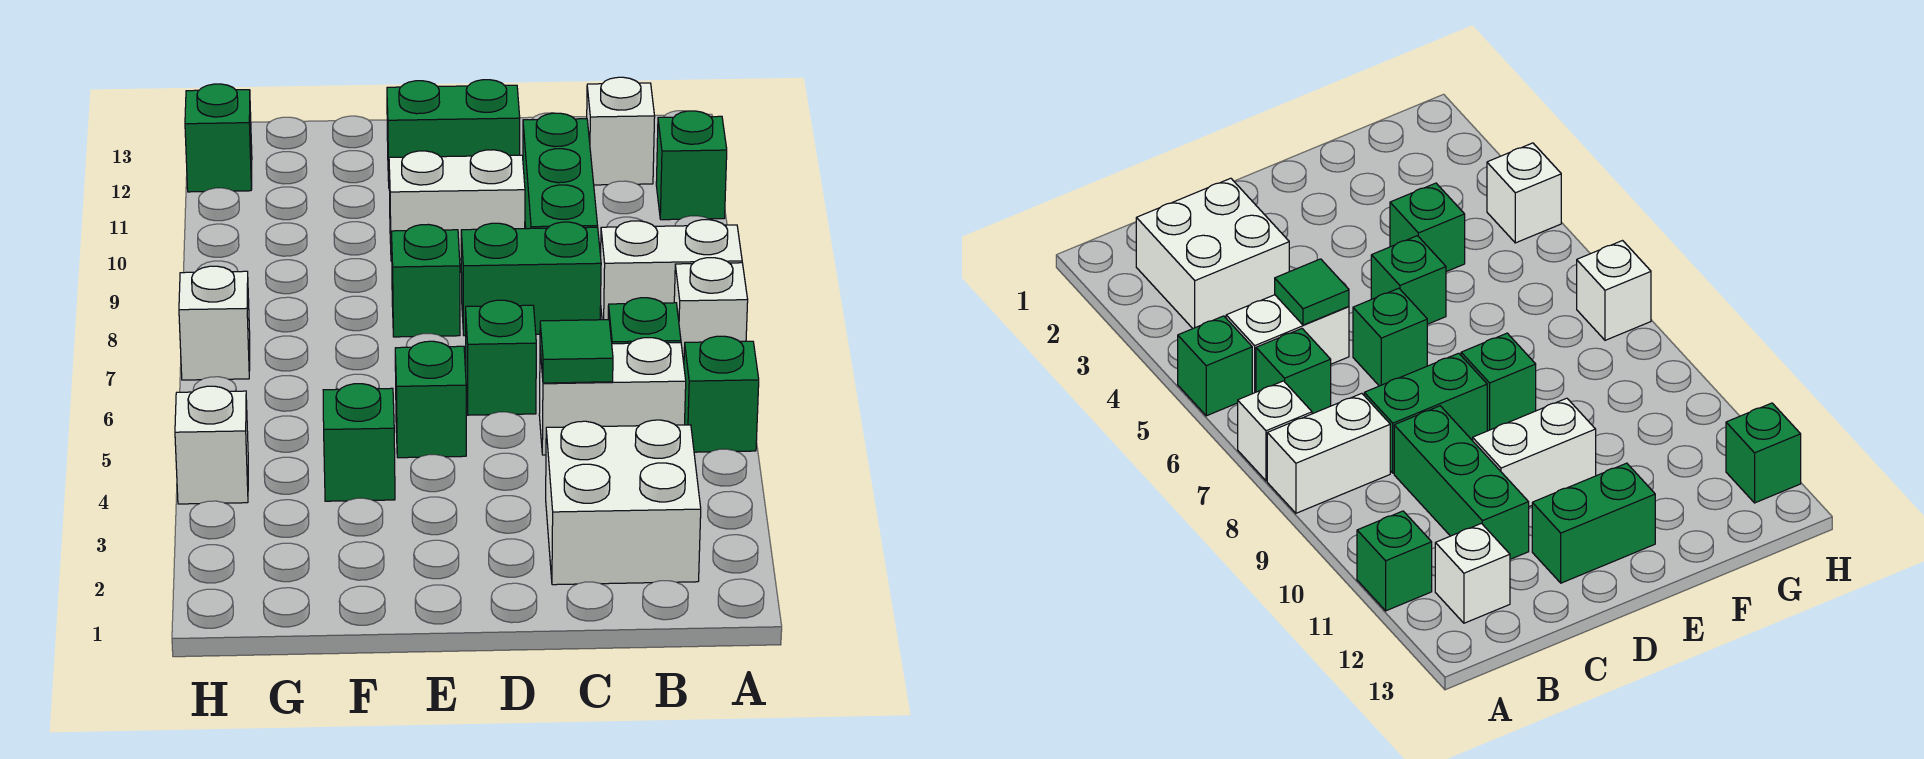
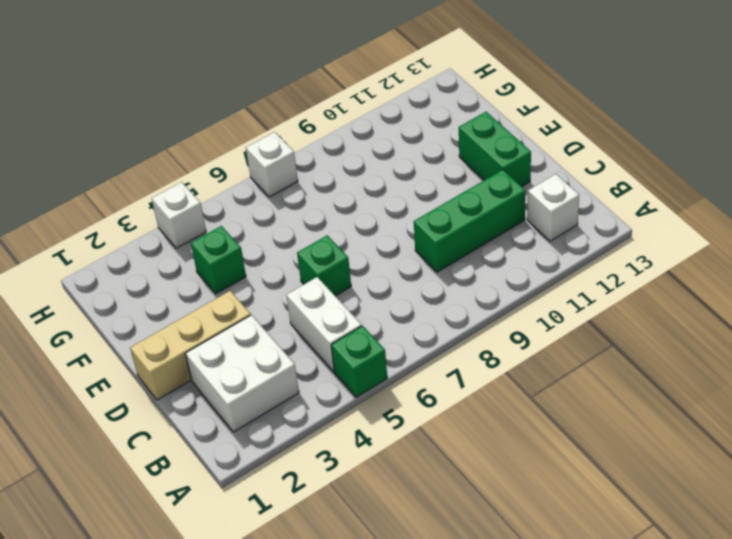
tan brick D1:D3 level 1 -> none
none -> white brick A7 level 1
none -> white brick A8:B8 level 1
none -> green brick A11 level 1

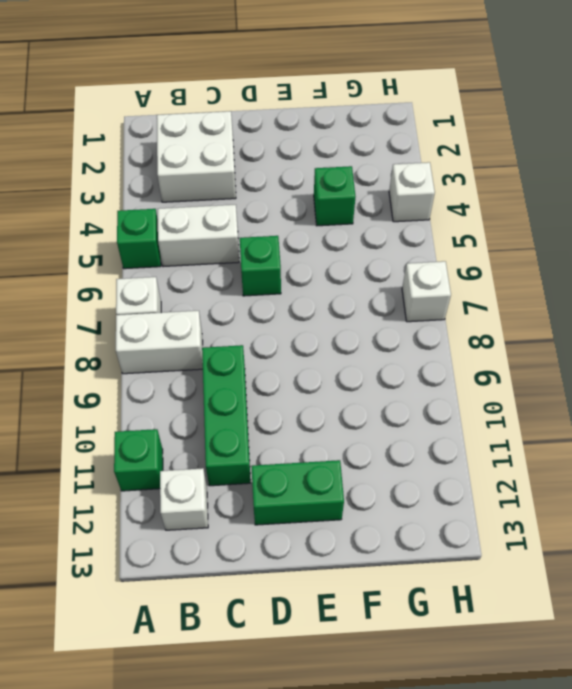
none -> green brick B6 level 1
none -> green brick C8:D8 level 1
none -> white brick D10:E10 level 1

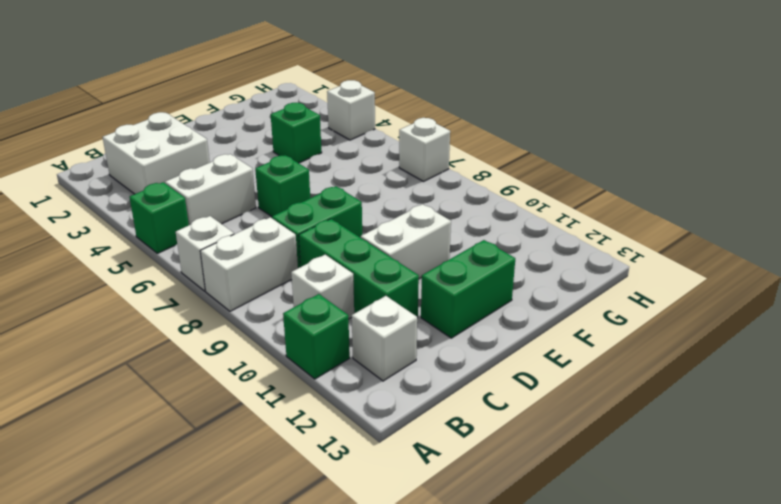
white brick B10 level 1 -> none
none -> green brick B6 level 1
none -> green brick E5 level 1
none -> green brick E8 level 1

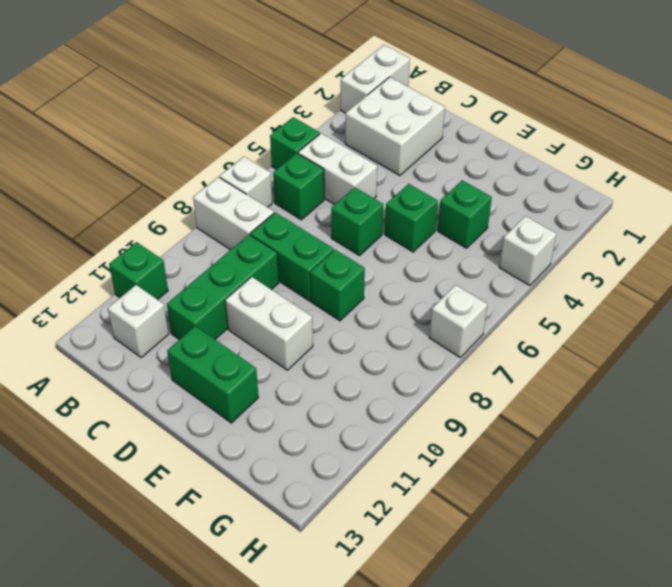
white brick A1:A2 level 1 -> none
none -> green brick H12 level 1
none -> green tile C5 level 2

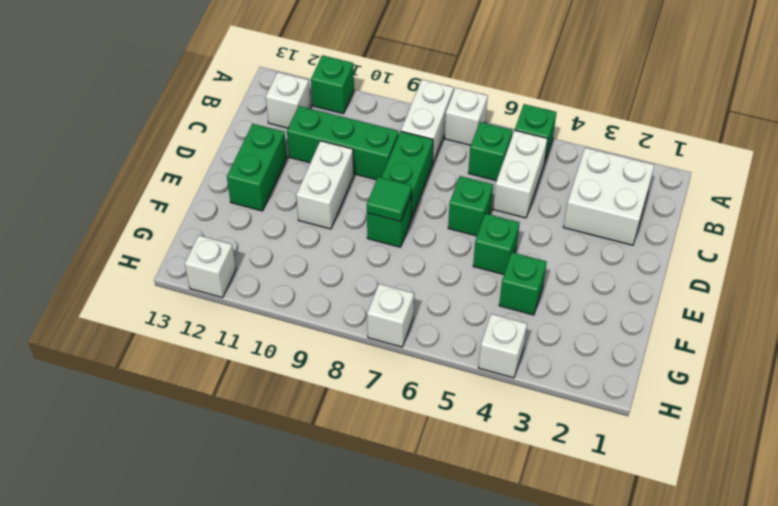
green tile E8 level 2 -> green tile C5 level 2
white brick H12 level 1 -> green brick H12 level 1

